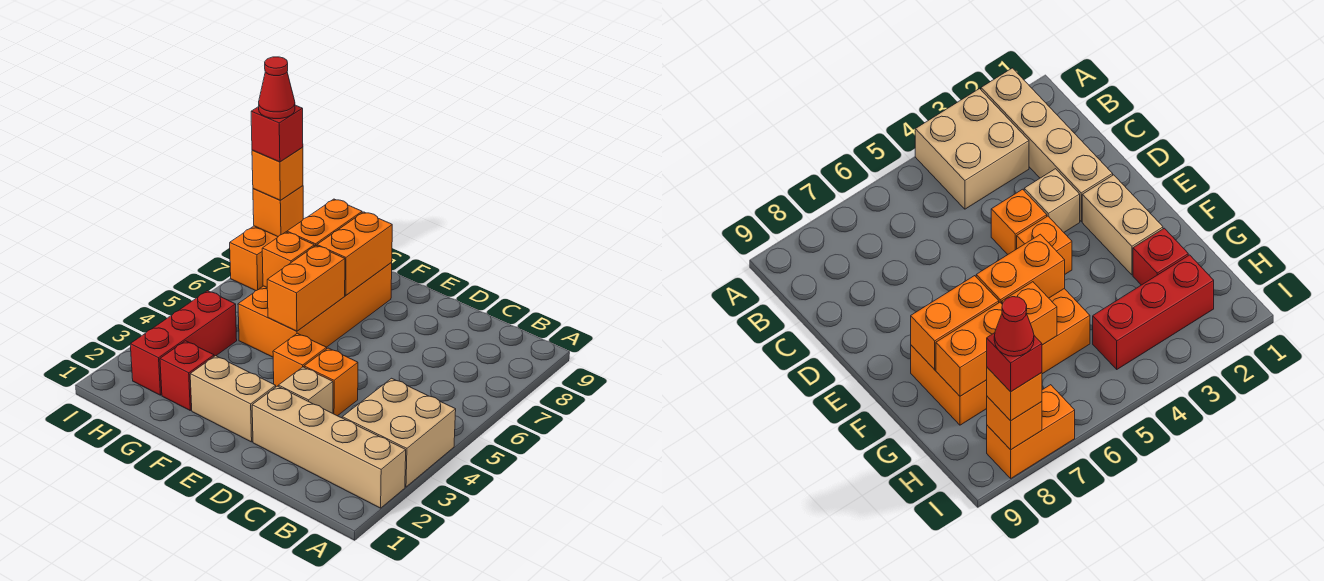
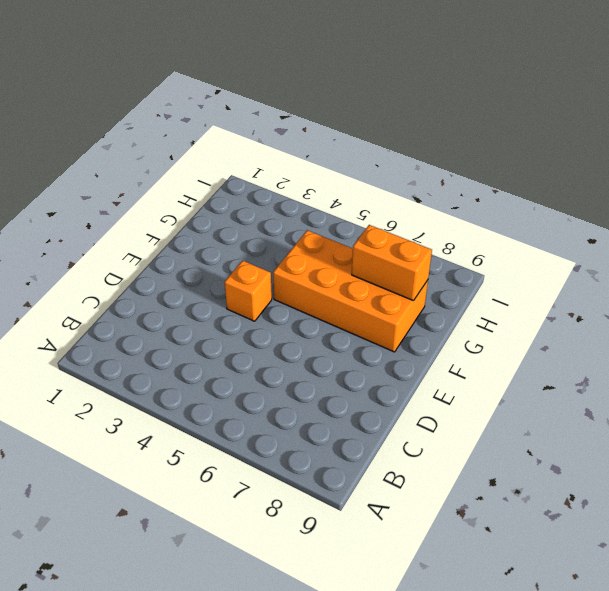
none -> tan brick A2:D2 level 1
none -> tan brick A3:B4 level 1
none -> tan brick D3 level 1

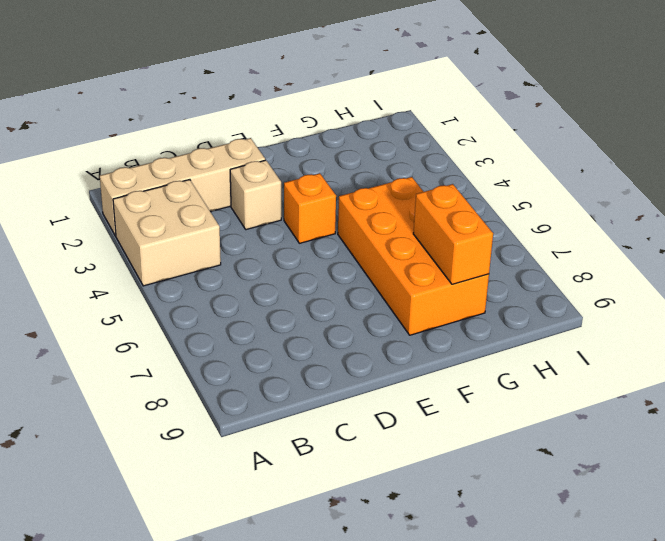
none -> orange brick D4 level 1
none -> tan brick E2:F2 level 1
none -> red brick G2 level 1

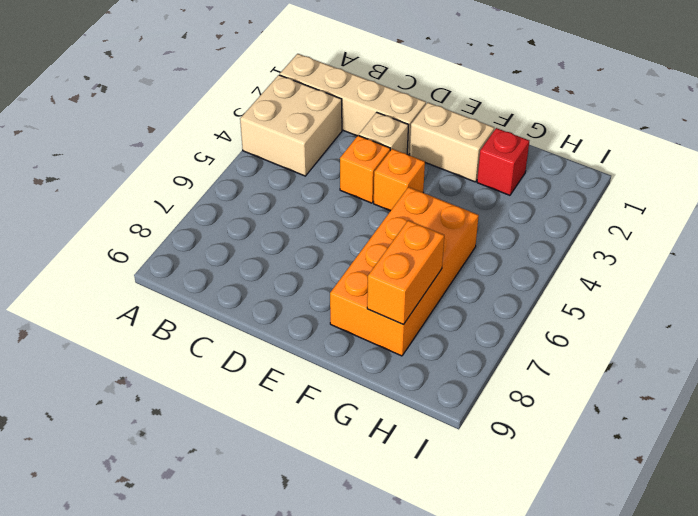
none -> red brick H2:H4 level 1
none -> orange brick I7:I8 level 1
none -> orange brick F5:F6 level 2

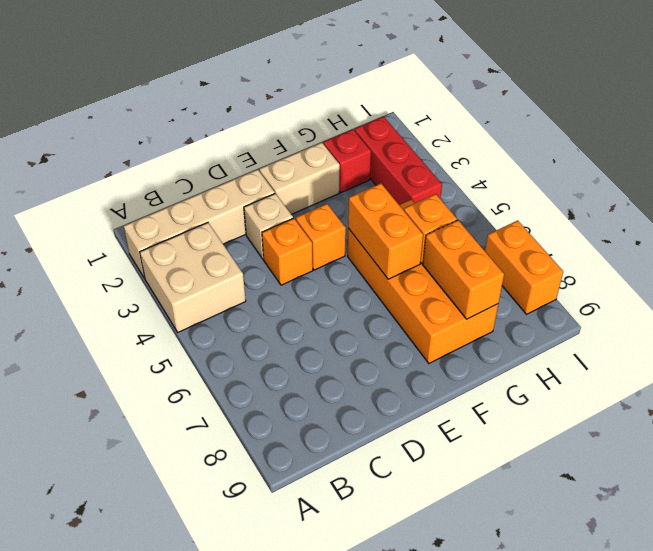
none -> orange brick F7:F8 level 2
none -> orange brick I8 level 2
none -> orange brick I8 level 3

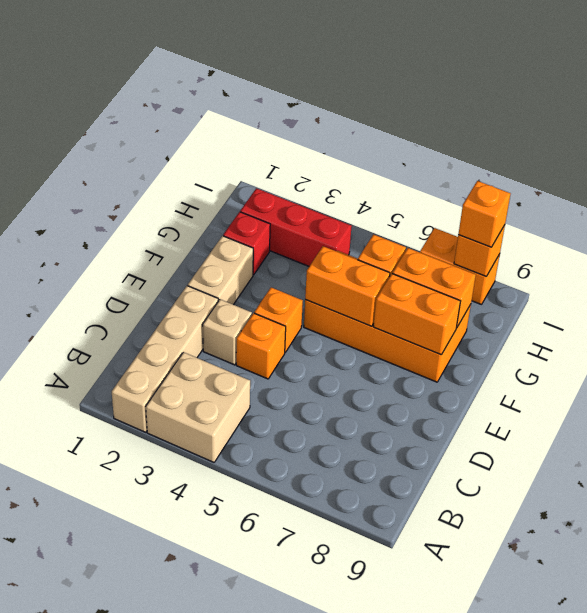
none -> red brick I8 level 4
none -> red cone I8 level 5

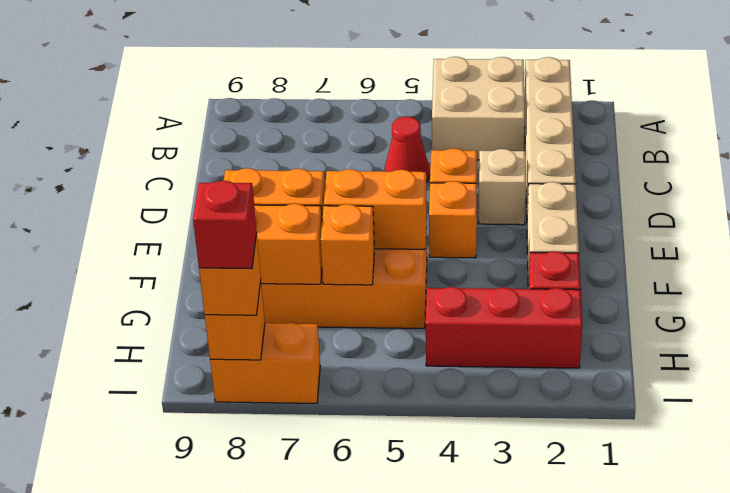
red cone C5 level 1 -> red cone I8 level 5

